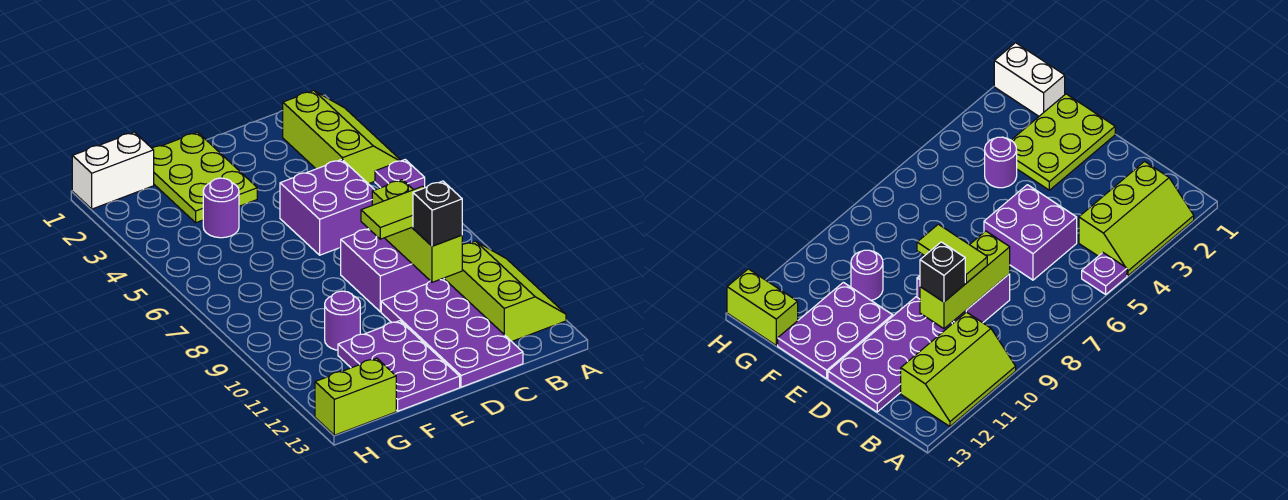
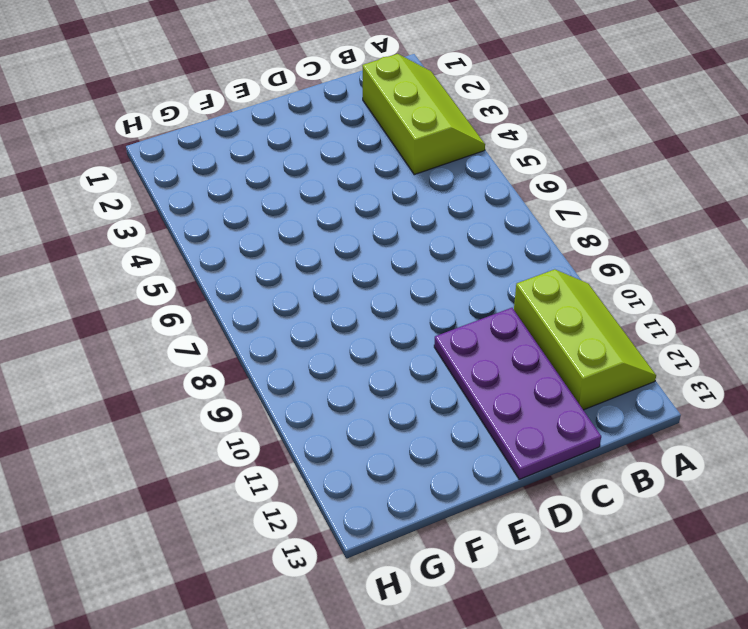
none -> purple plate A5 level 1
none -> purple brick C5:D6 level 1
none -> purple brick C8:D9 level 1

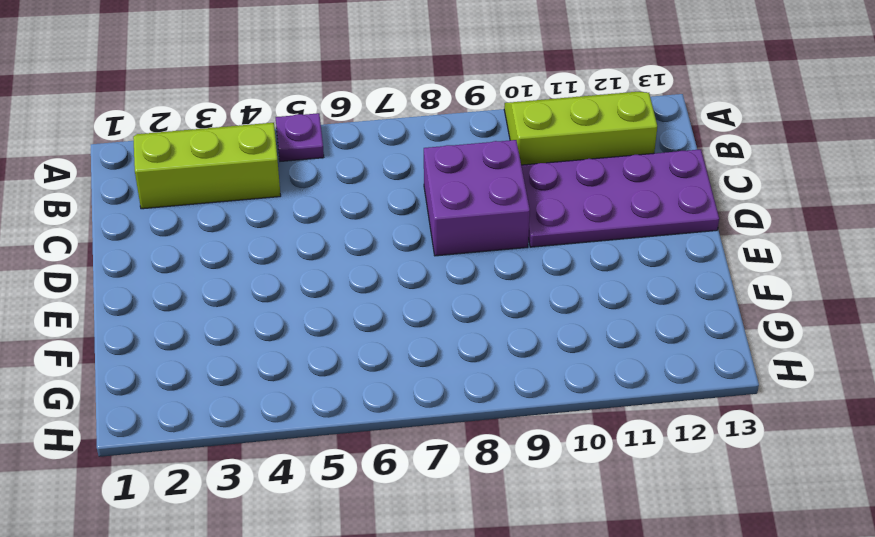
none -> purple brick C5:D6 level 1
none -> lime plate E1:F3 level 1
none -> purple plate E11:F13 level 1

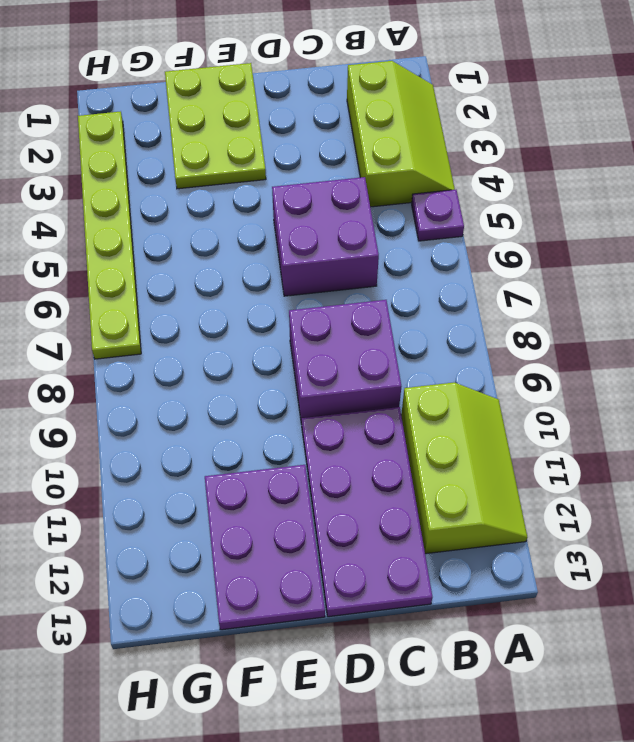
lime plate H2:H7 level 1 -> none
none -> purple round brick F4 level 1
none -> purple round brick F10 level 1
none -> white brick G1:H1 level 1

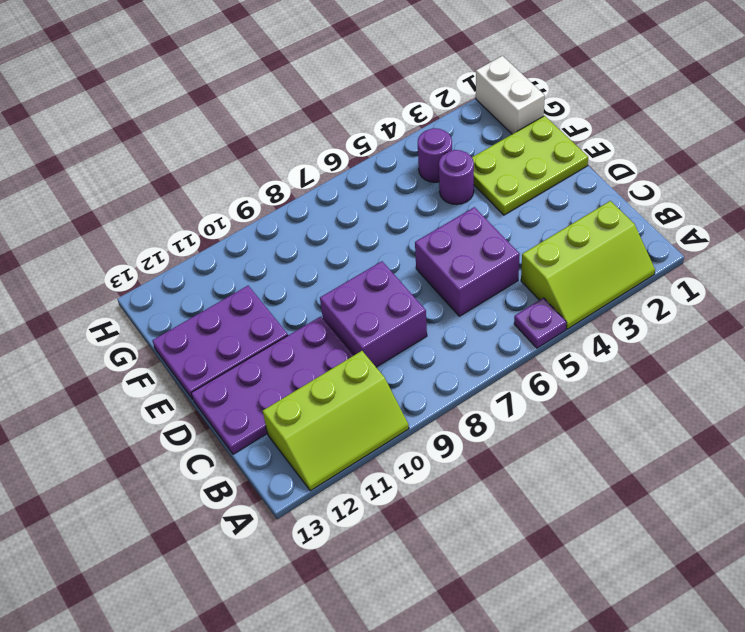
purple round brick G4 level 1 -> purple round brick F10 level 1
none -> lime brick G13:H13 level 1
none -> lime brick C8:C10 level 2
none -> lime tile C9:D9 level 3

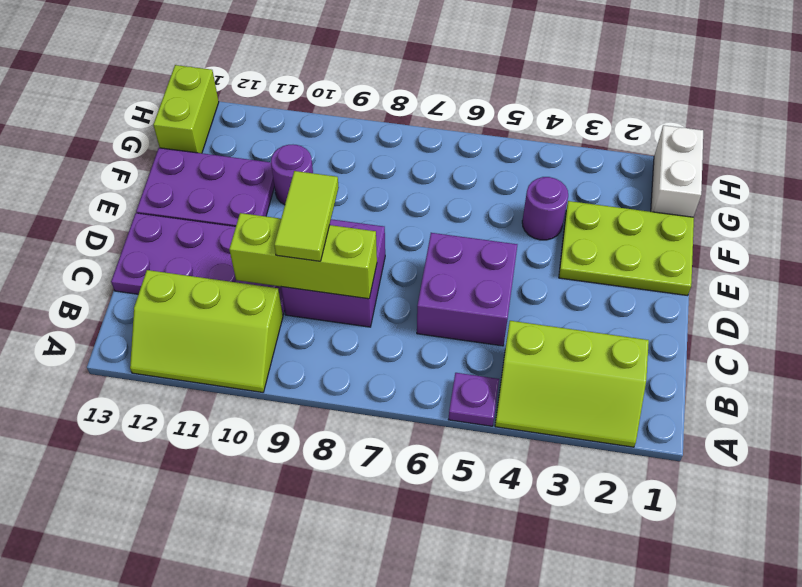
none -> black brick C10 level 3

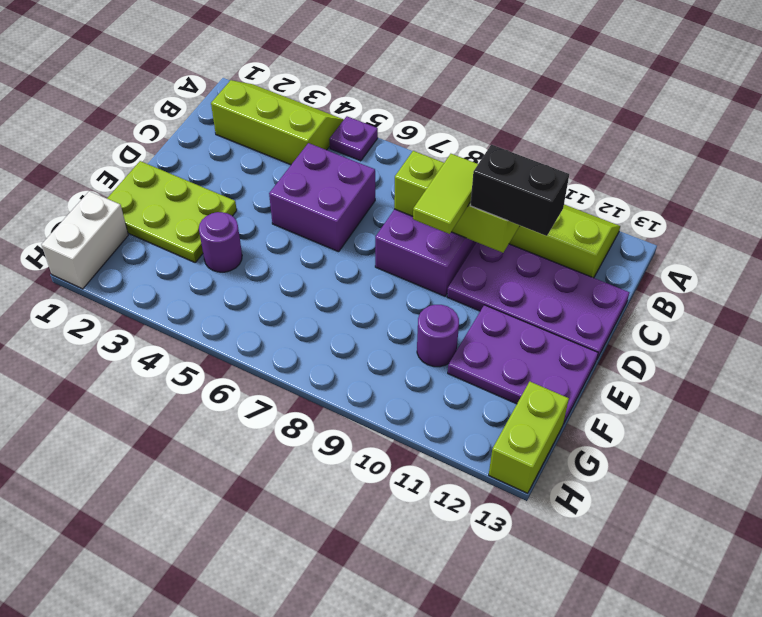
black brick C10:C11 level 3 -> black brick C10 level 3

